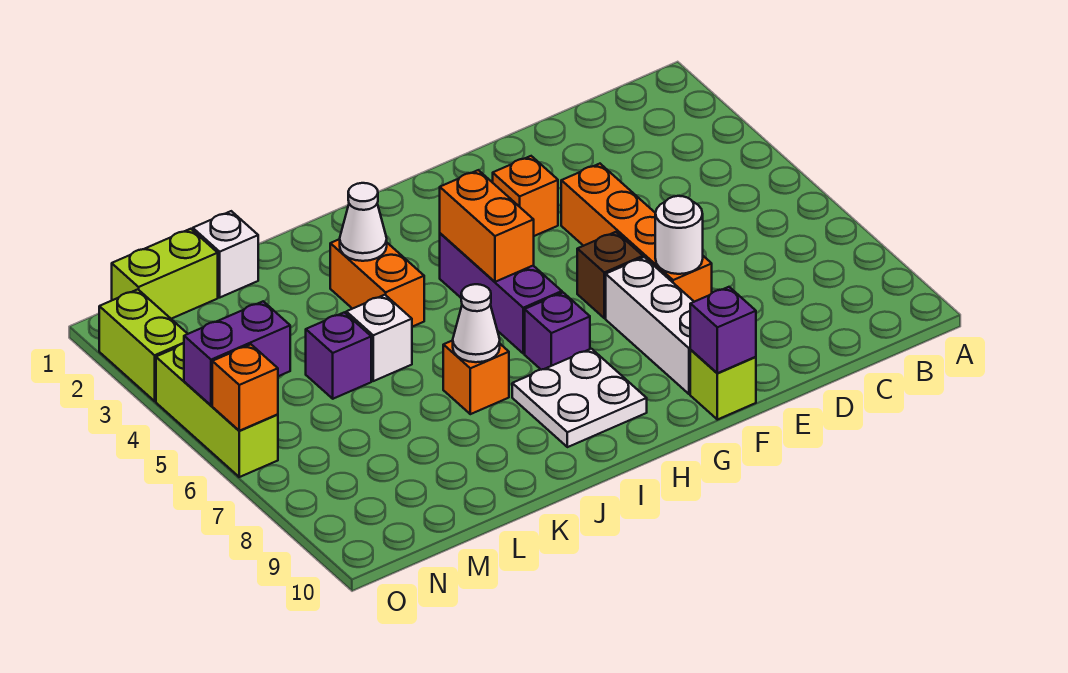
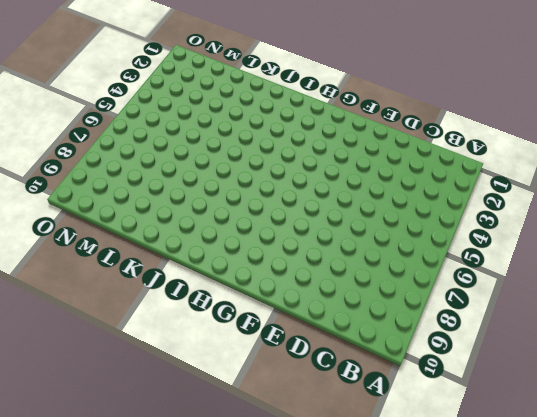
none -> orange brick E4:E7 level 1
none -> orange brick F3 level 1
none -> brown brick F6 level 1

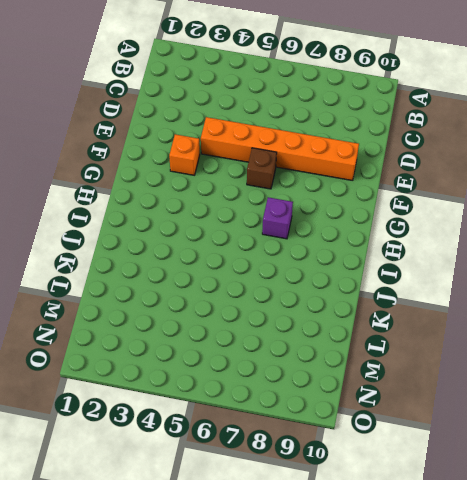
orange brick E4:E9 level 1 -> orange brick E4:E7 level 1
none -> white brick F7:F9 level 1
none -> lime brick F10 level 1
none -> purple brick H4:H6 level 1

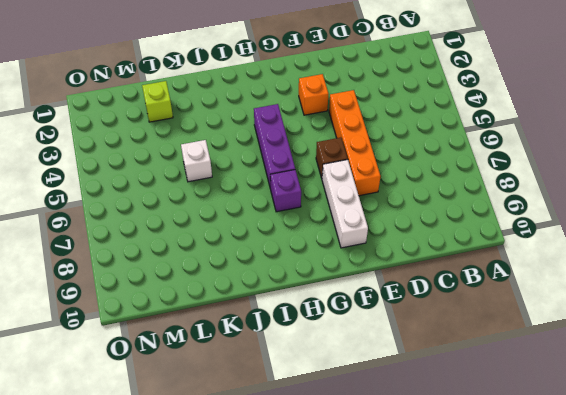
lime brick L2 level 1 -> lime brick F10 level 1
none -> white plate H8:I9 level 1
none -> orange brick J3:J4 level 1
none -> orange brick J7 level 1

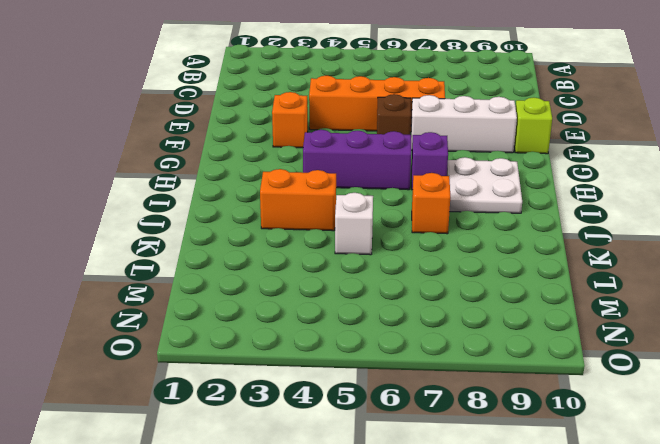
none -> white brick L1 level 1
none -> purple brick L5 level 1
none -> lime brick M1:N1 level 1

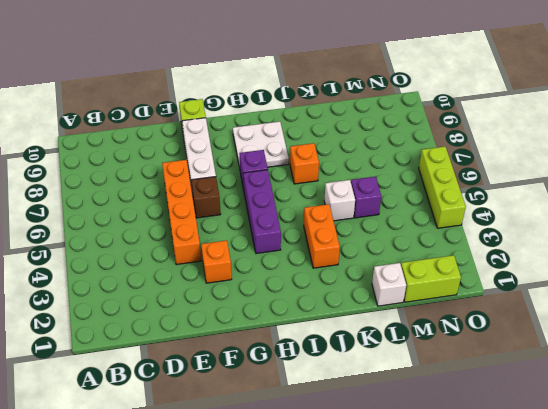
none -> lime brick O2:O3 level 1
none -> white round brick E7 level 2
none -> purple brick F10 level 2

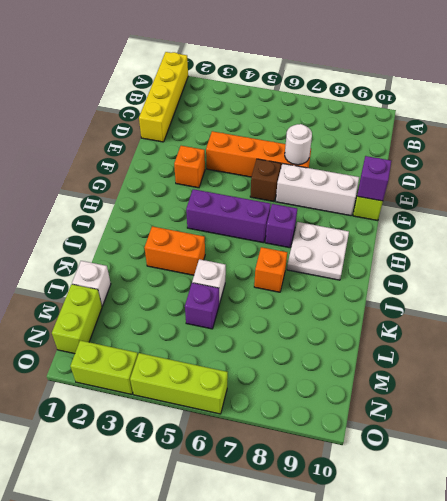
yellow brick A1:D1 level 1 -> none
none -> orange brick H4:H5 level 2
none -> white cone J3 level 2
none -> white cone J7 level 2

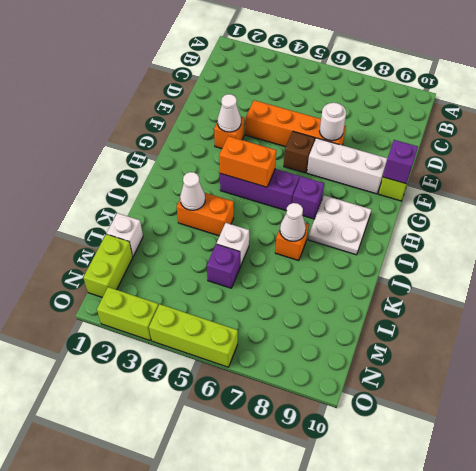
white cone F3 level 2 -> none
none -> purple brick N5:O5 level 2
none -> orange brick O6 level 2

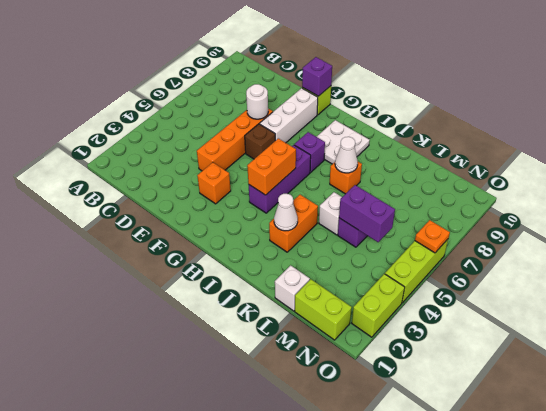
purple brick L5:M5 level 2 -> purple brick N5:O5 level 2
orange plate O6 level 2 -> orange brick O6 level 2

